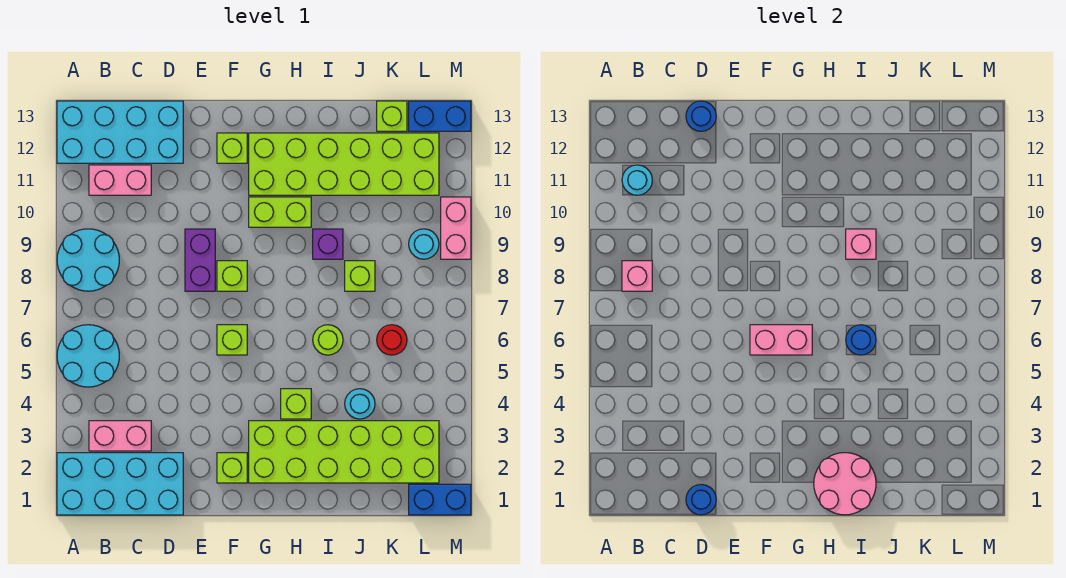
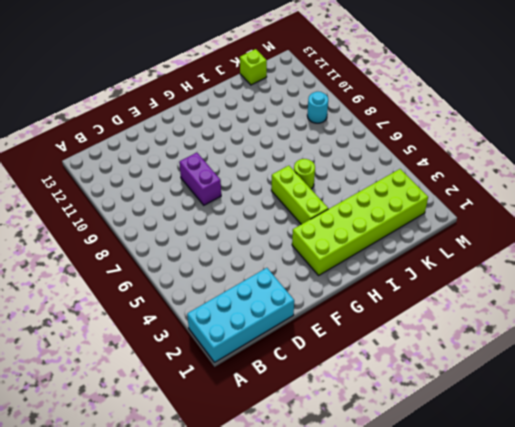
lime brick H4:H6 level 1 -> lime brick H4 level 1
none -> cyan round brick A5:B6 level 1
none -> cyan round brick A8:B9 level 1
none -> cyan brick A12:D13 level 1
none -> pink brick B3:C3 level 1

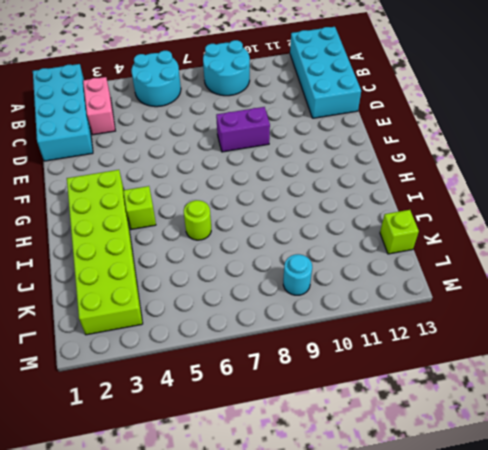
none -> pink brick B11:C11 level 1
none -> lime brick F2 level 1
none -> lime brick F6 level 1
none -> lime brick F8 level 1

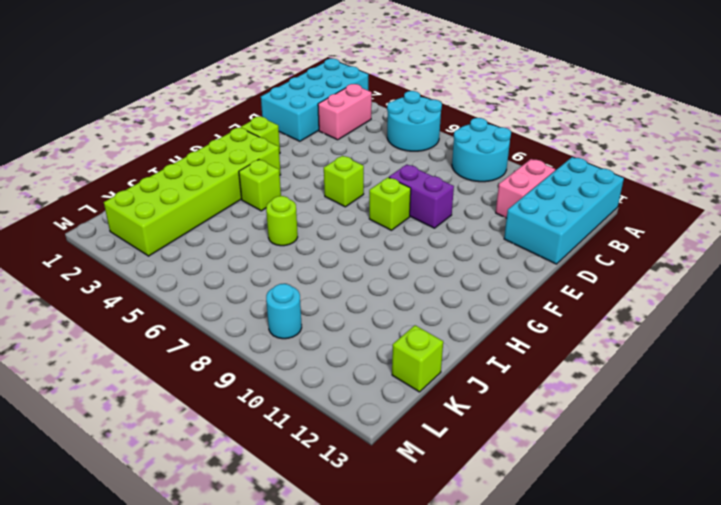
none -> lime brick F12 level 1
none -> lime brick G10:H10 level 1
none -> lime brick G11:L12 level 1
none -> purple brick I9 level 1

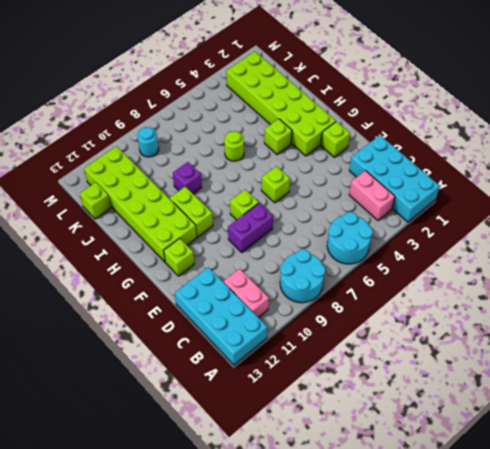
none -> cyan round brick J4 level 1
none -> lime brick J8 level 1
none -> red round brick K6 level 1
none -> blue brick L1:M1 level 1

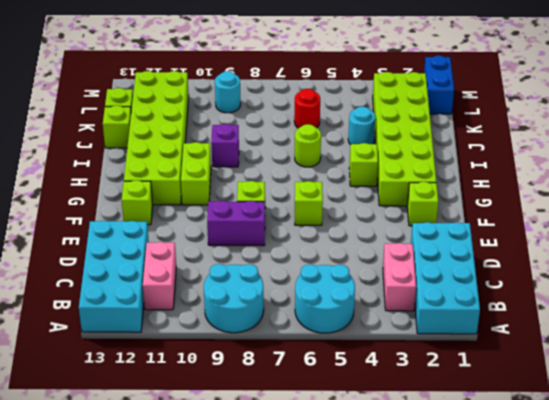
lime brick J13 level 1 -> lime brick J8 level 1
none -> blue brick L13:M13 level 1
none -> pink brick M9:M10 level 1
none -> pink brick B8 level 2
none -> cyan round brick B11 level 2

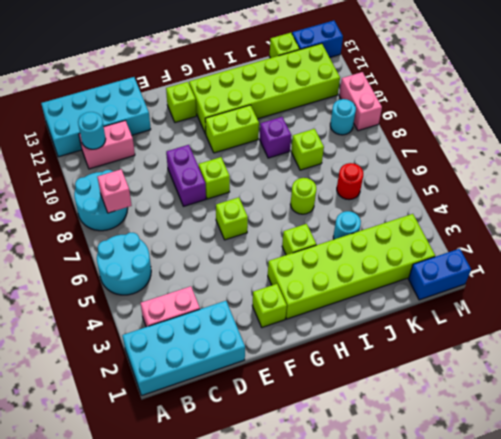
none -> blue round brick D1 level 2
none -> blue round brick D13 level 2
none -> pink brick F6:G6 level 2
none -> pink round brick H1:I2 level 2

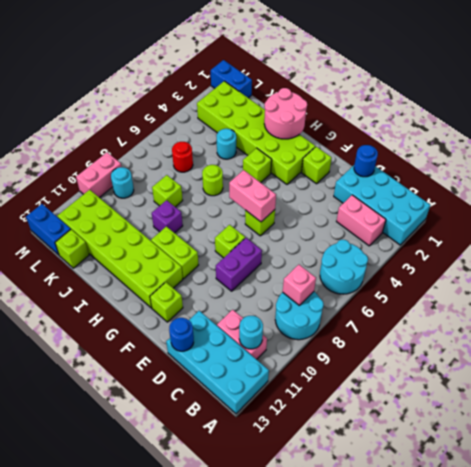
none -> blue round brick I6 level 2
none -> pink brick I9 level 2

